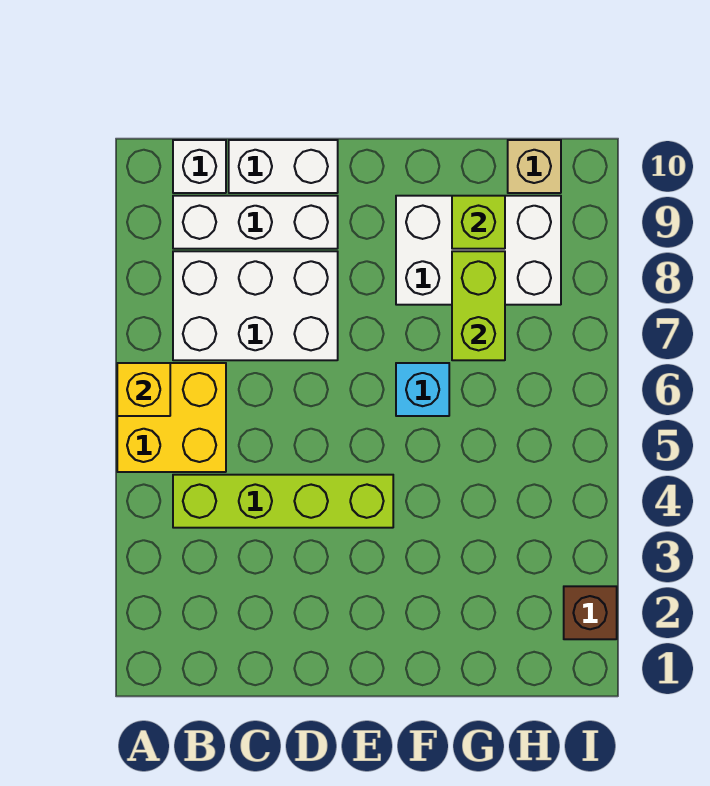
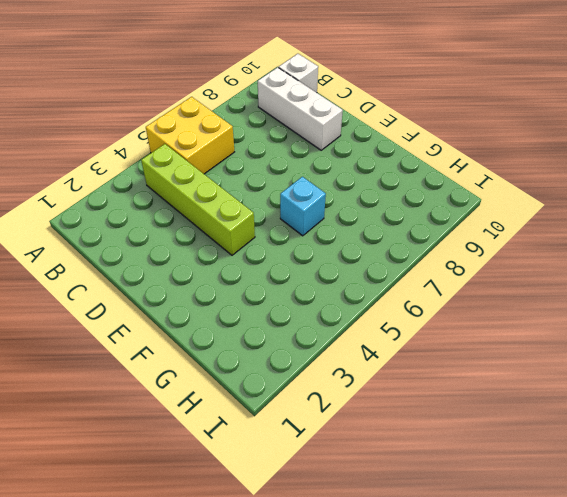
none -> white brick B7:D8 level 1
none -> white brick C10:D10 level 1
none -> white brick F8:H9 level 1

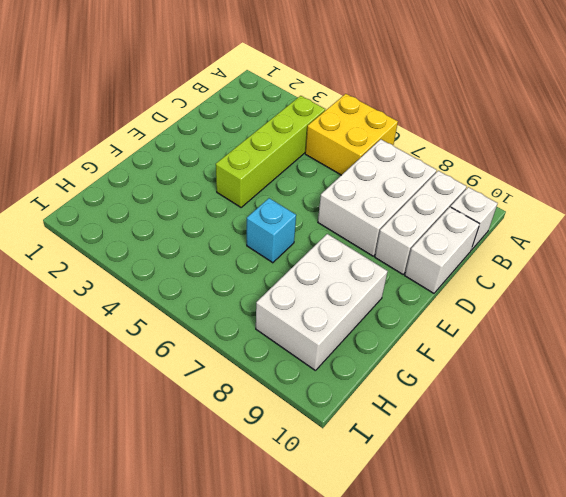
none -> tan brick H10 level 1
none -> brown brick I2 level 1
none -> yellow brick A6 level 2

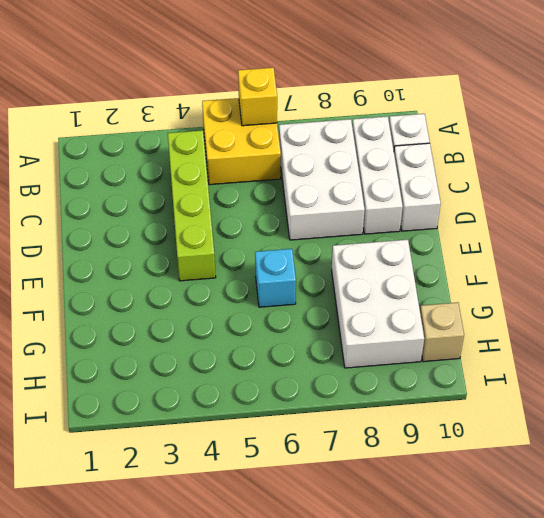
none -> brown brick I2 level 1
none -> lime brick G7:G8 level 2
none -> lime brick G9 level 2

